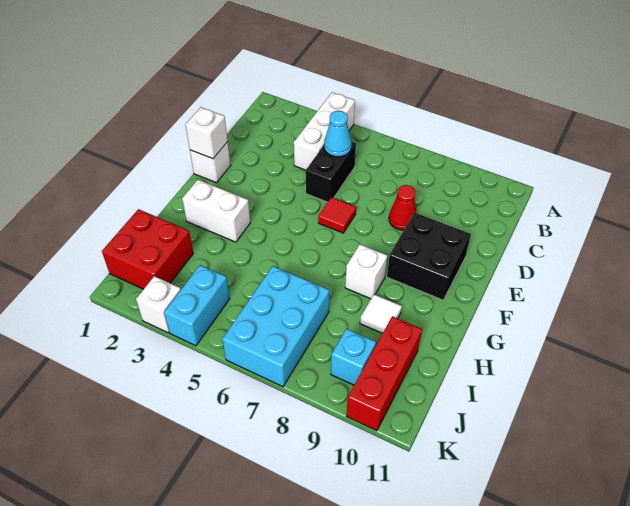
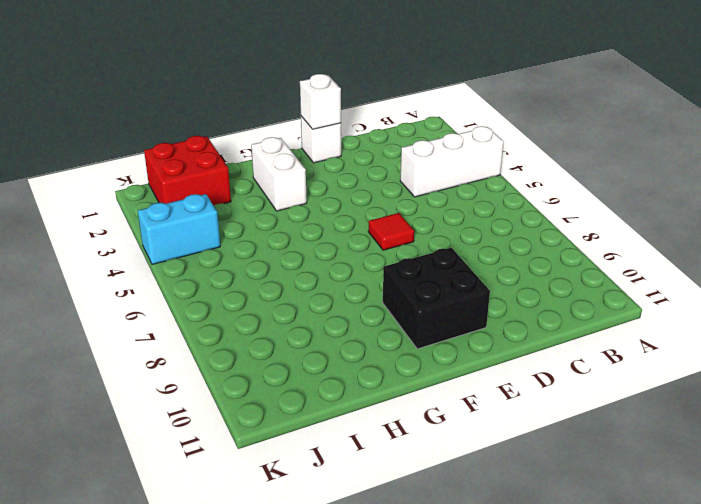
none -> black brick C5:D5 level 1
none -> red cone D8 level 1
none -> white brick G8 level 1

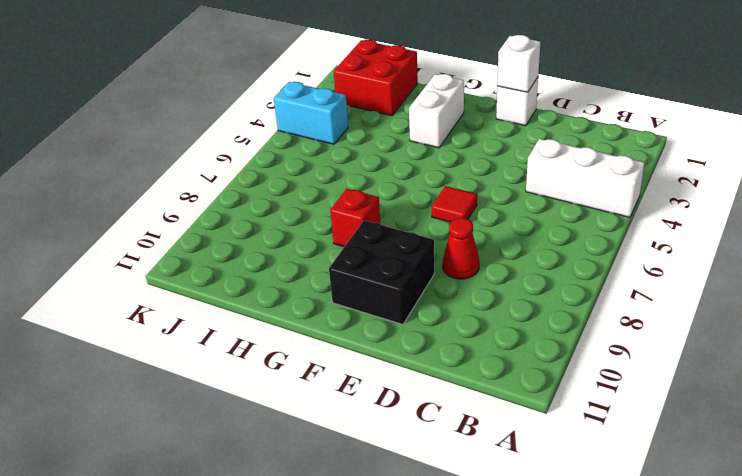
red brick G8 level 1 -> white brick G8 level 1
none -> black brick C5:D5 level 1
none -> white tile H9 level 1
none -> cyan brick I6:K7 level 1

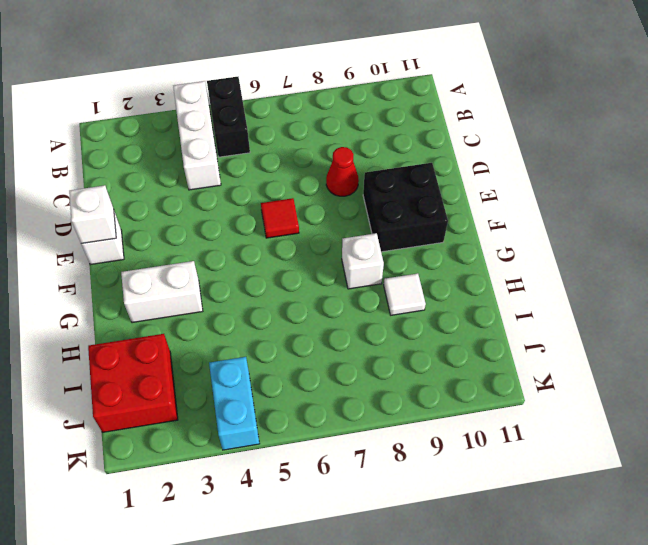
black brick A5:B5 level 1 -> black brick C5:D5 level 1
none -> cyan brick I6:K7 level 1
none -> red brick I10:K10 level 1
none -> cyan brick J9 level 1

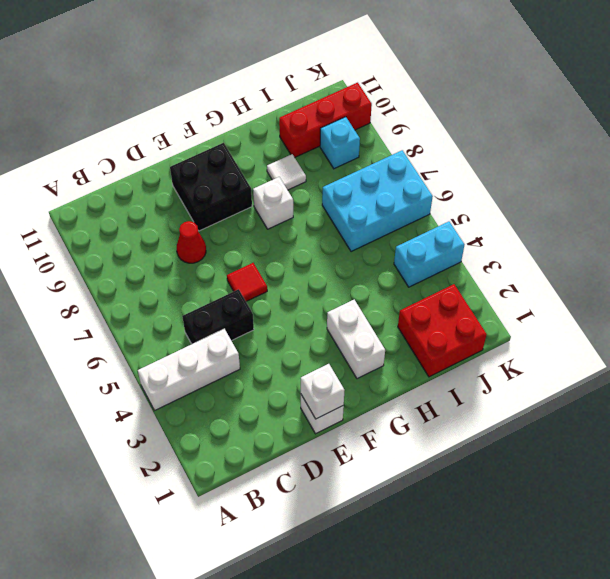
none -> white brick K3 level 1
none -> cyan cone C5 level 2

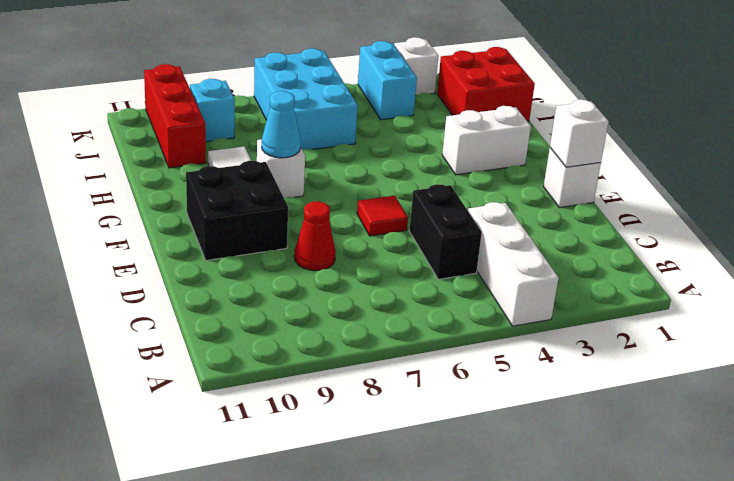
cyan cone G8 level 2 -> cyan cone C5 level 2

